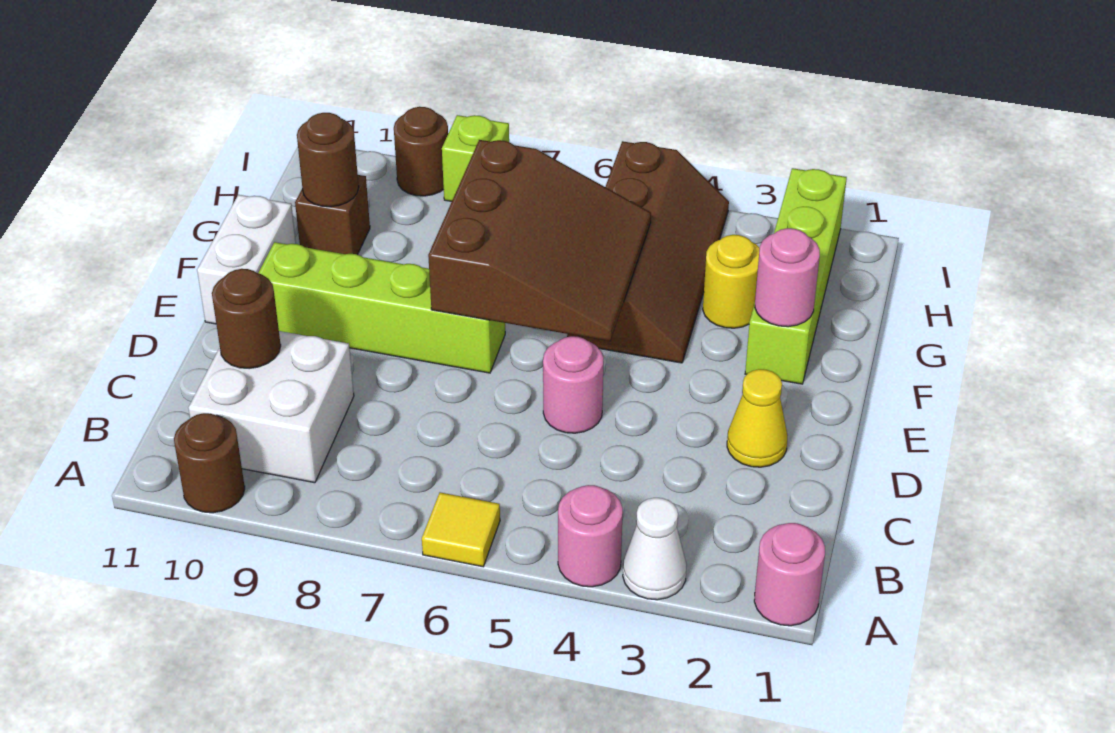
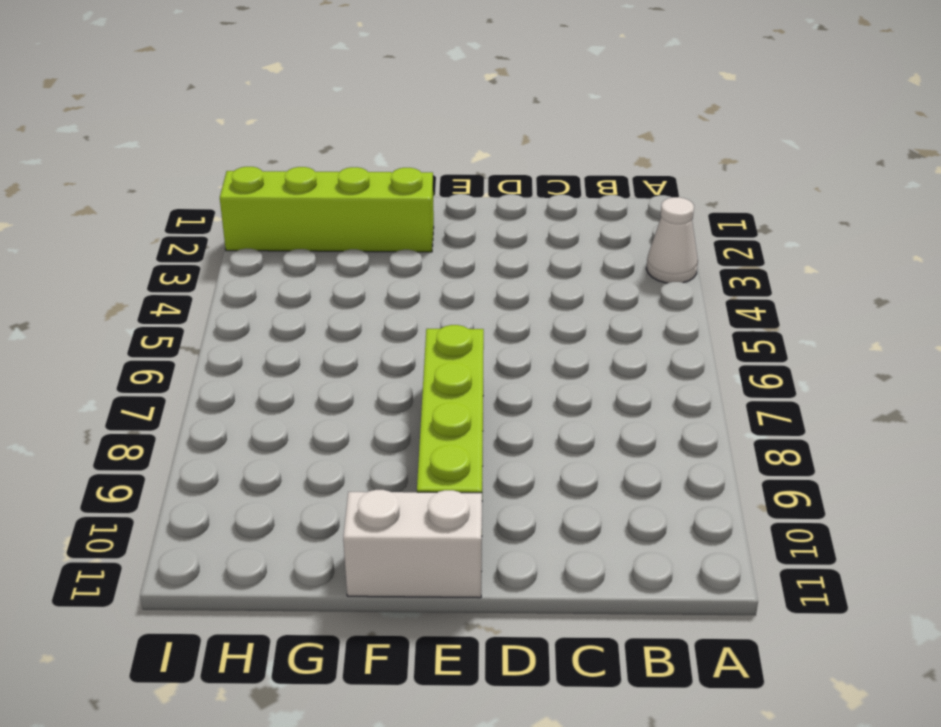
none -> pink round brick A1 level 1
none -> pink round brick A4 level 1
none -> yellow tile A6 level 1

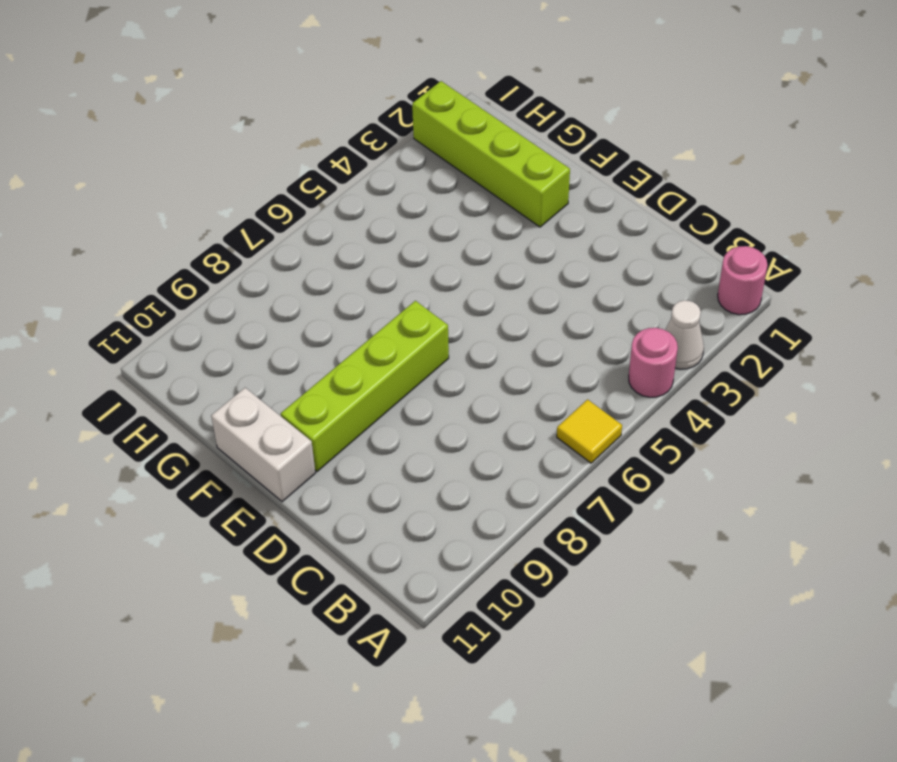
none -> brown round brick A10 level 1
none -> white brick B9:C10 level 1
none -> yellow cone D2 level 1

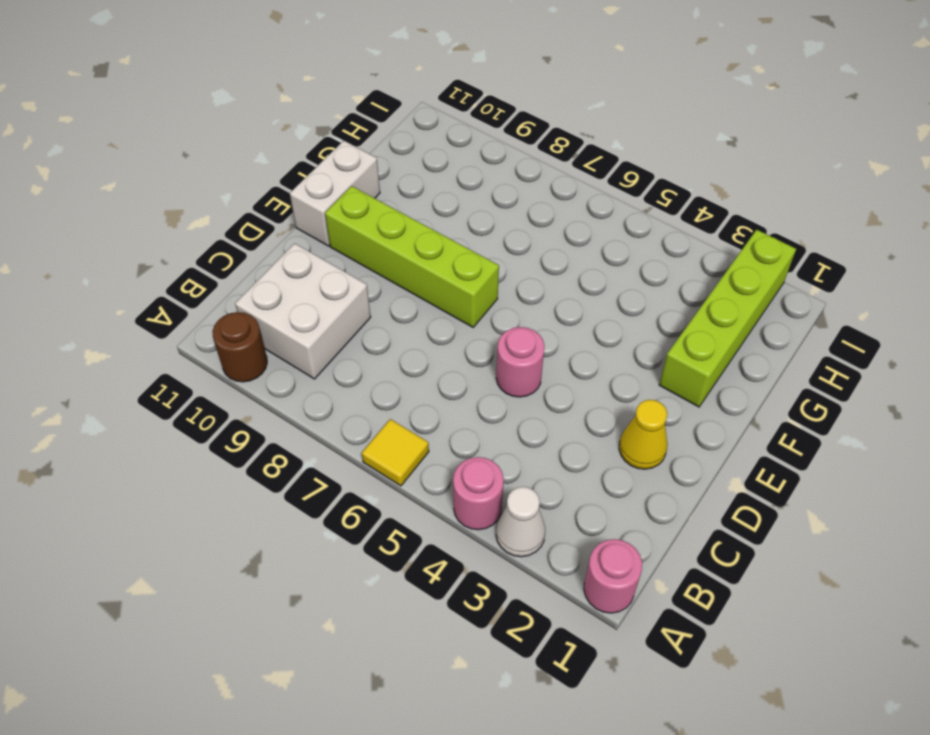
none -> brown slope F4:I5 level 1 top 5
none -> yellow round brick G3 level 1
none -> brown brick G10 level 1

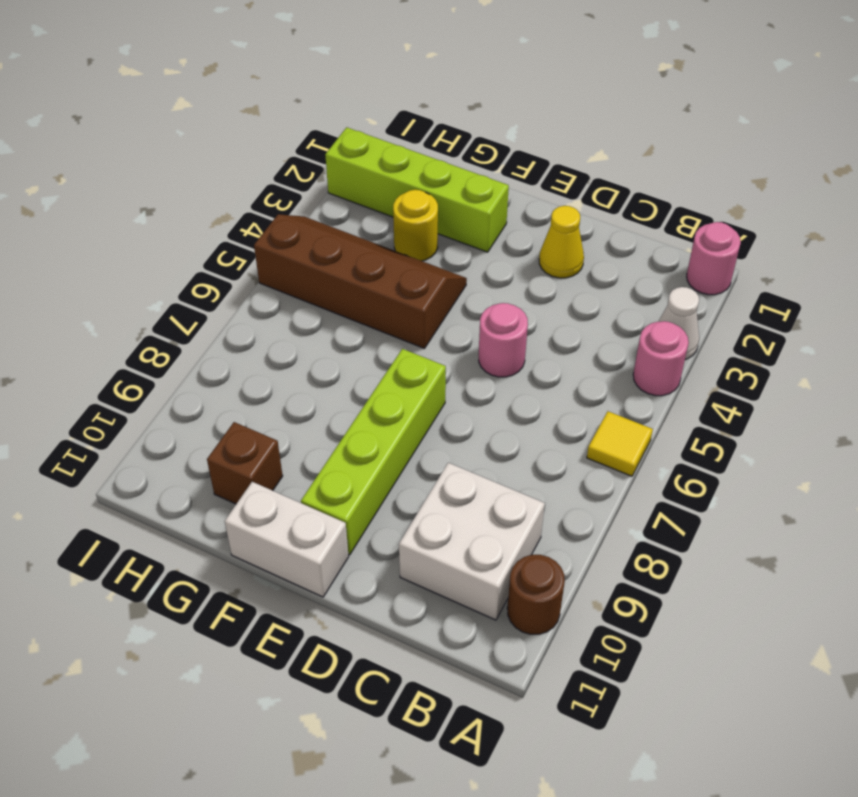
none -> lime brick I8 level 1
none -> brown round brick I9 level 1
none -> brown round brick C10 level 2

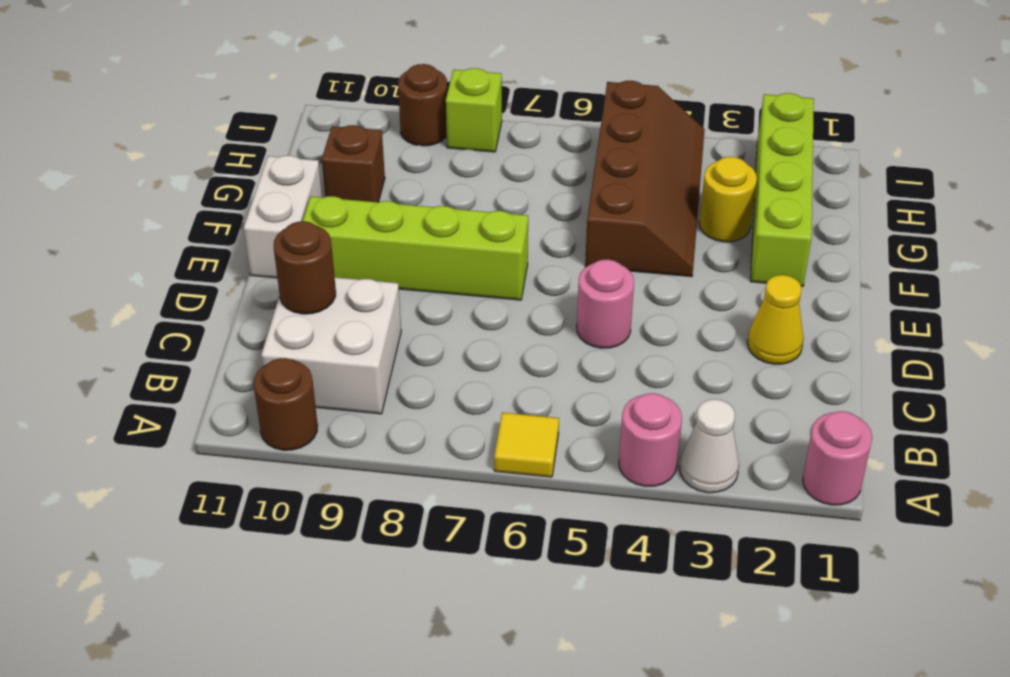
none -> brown slope E5:G7 level 2 top 7
none -> pink round brick F2 level 2
none -> brown round brick G10 level 2

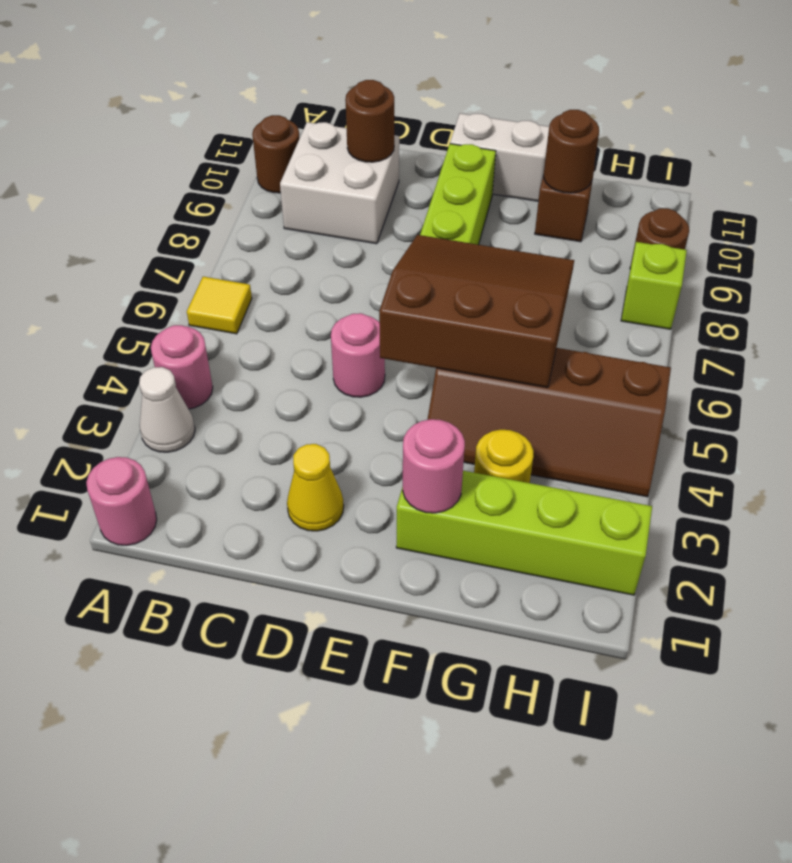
brown slope E5:G7 level 2 top 5 -> brown slope E5:G7 level 2 top 7

